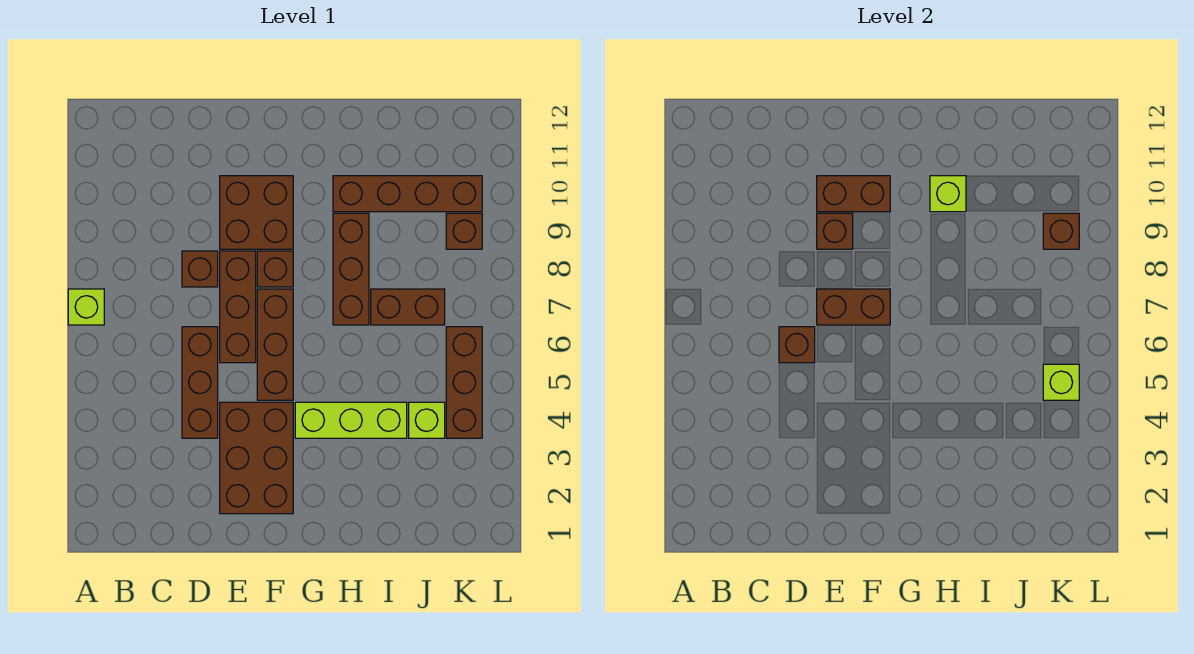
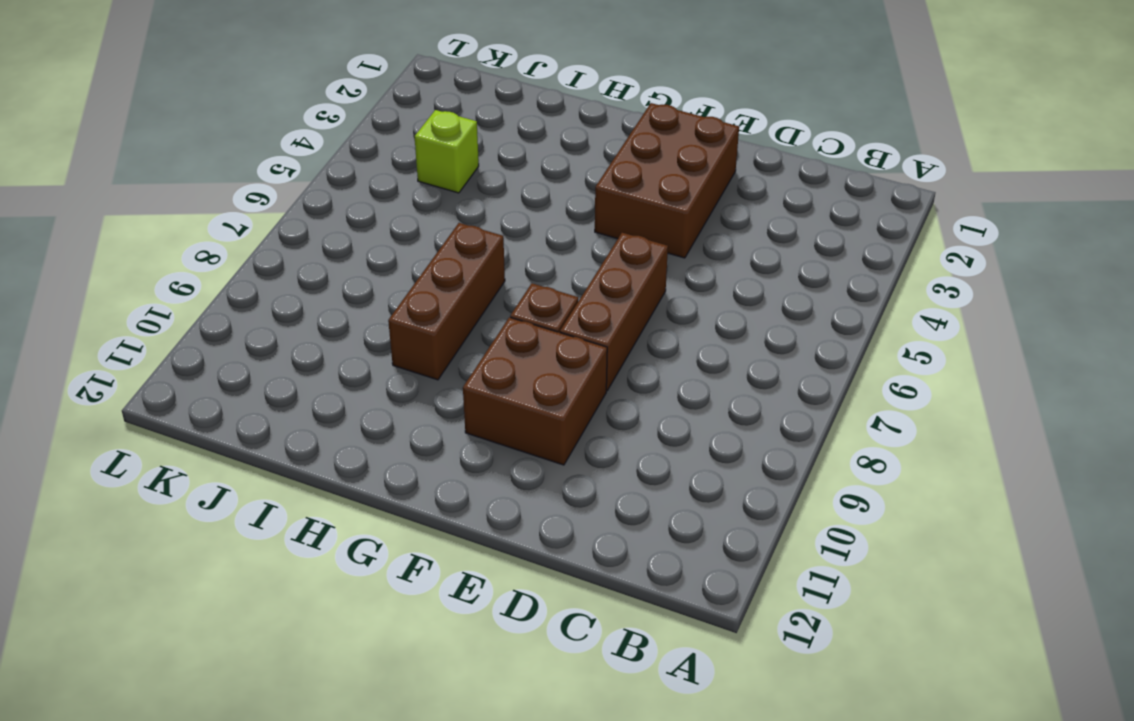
none -> lime brick A7 level 1
none -> brown brick D4:D6 level 1
none -> brown brick D8 level 1

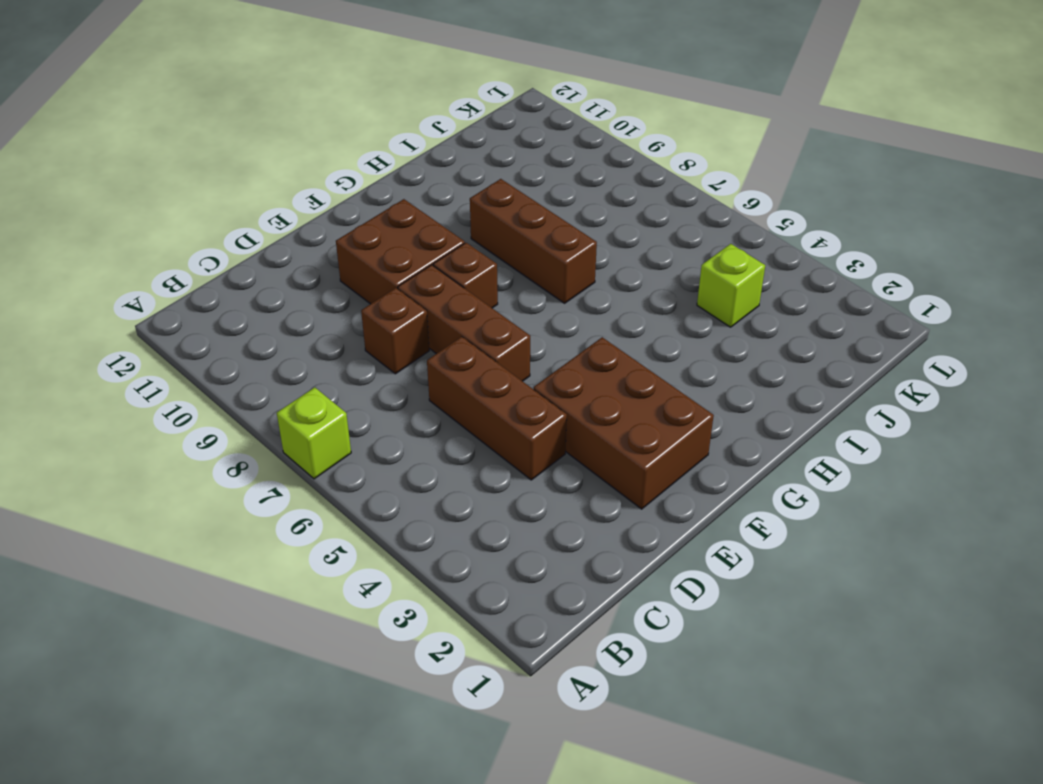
none -> brown brick F5:F7 level 1
none -> lime brick G4:I4 level 1
none -> brown brick H10:K10 level 1

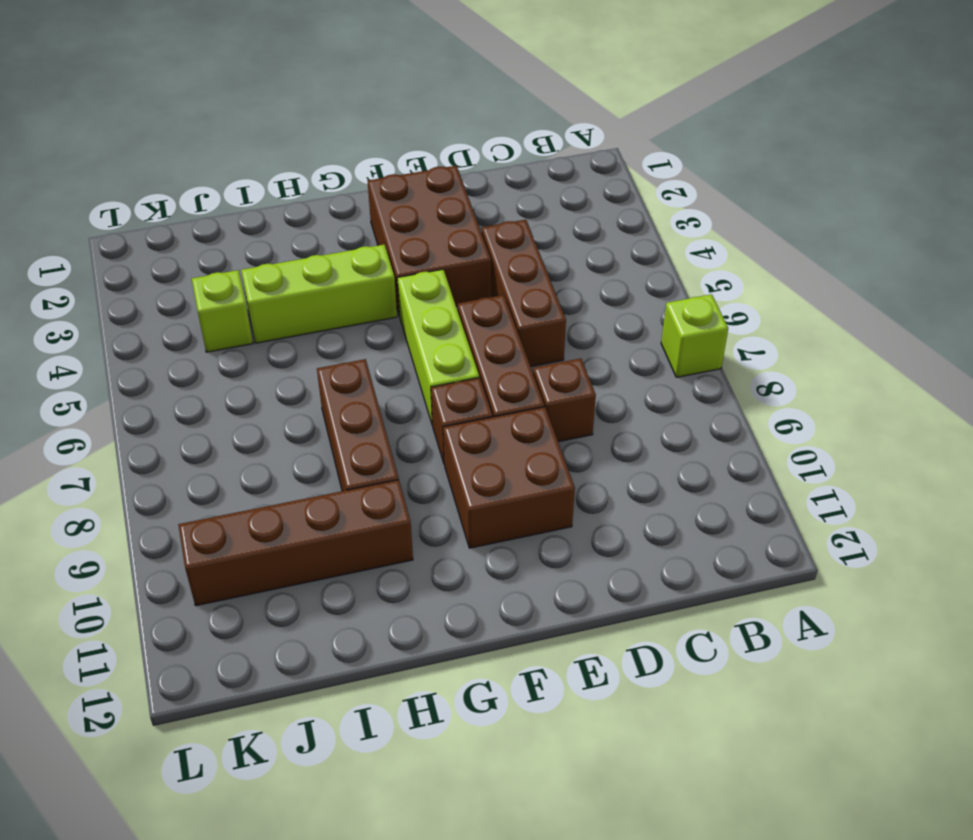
lime brick F5:F7 level 1 -> brown brick F5:F7 level 1
none -> brown brick I7:J7 level 1
none -> brown brick K4:K6 level 1
none -> brown brick K9 level 1

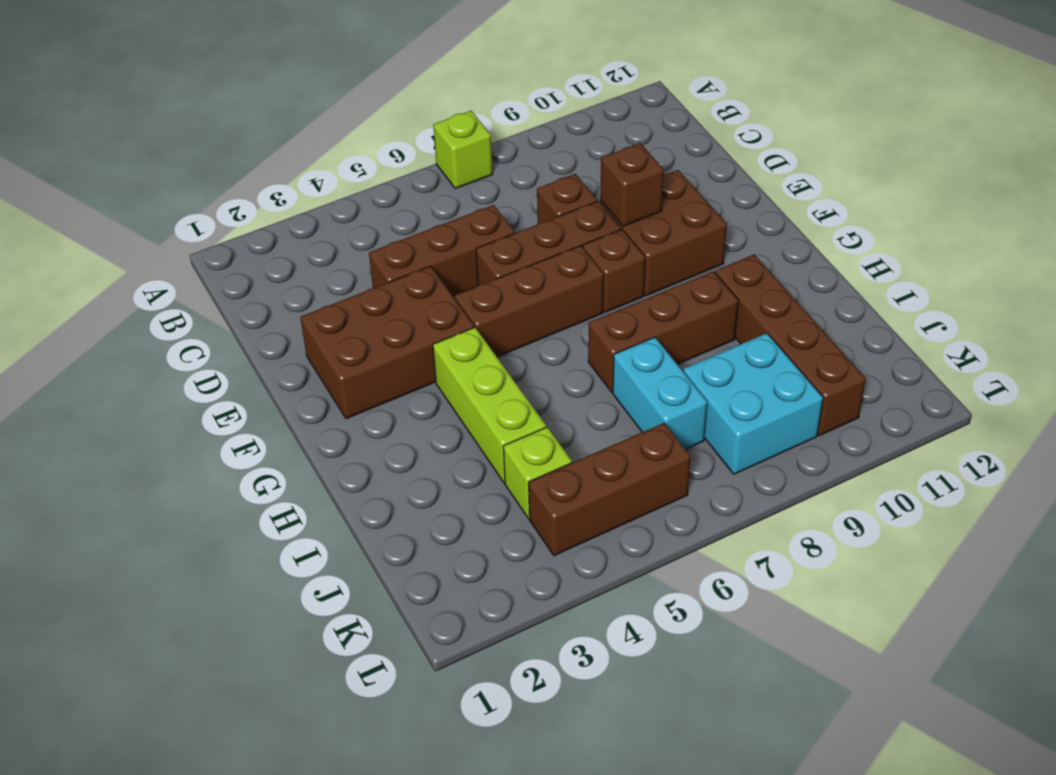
cyan brick I7:J7 level 1 -> brown brick I7:J7 level 1
cyan brick J8:K9 level 1 -> brown brick K9 level 1
none -> brown brick D6 level 2
none -> brown brick E7:F7 level 2
none -> brown brick E10:F10 level 2

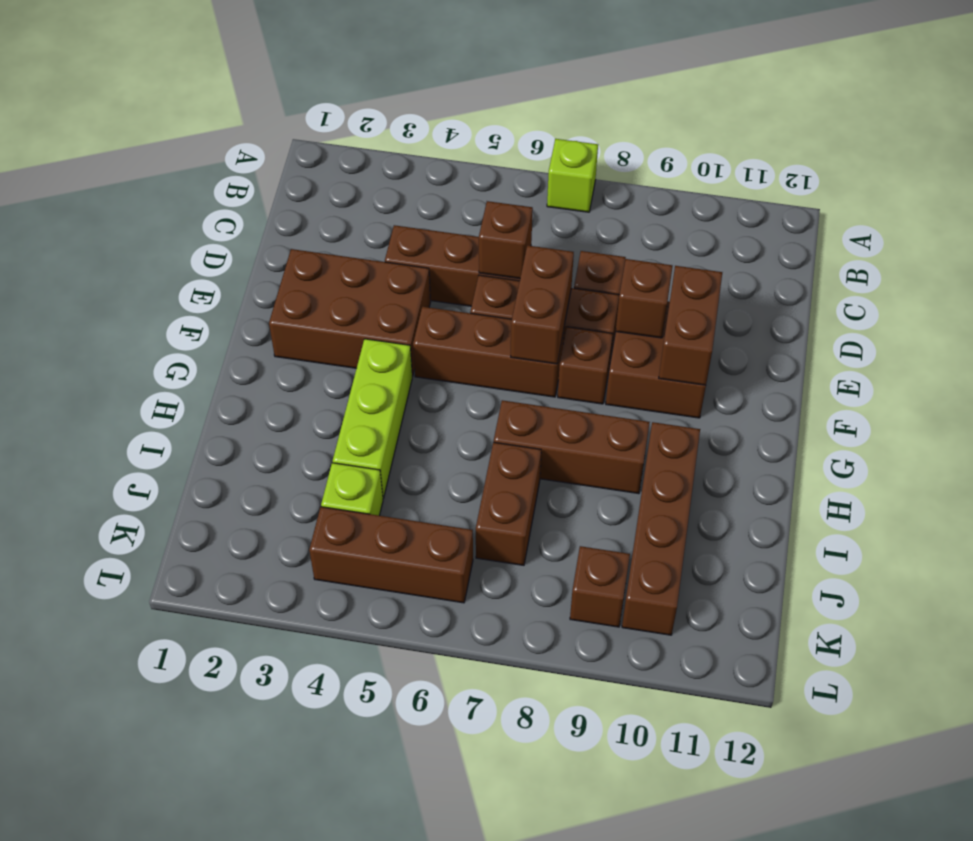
none -> lime brick H10 level 2
none -> lime brick K5 level 2
none -> brown brick K9 level 2

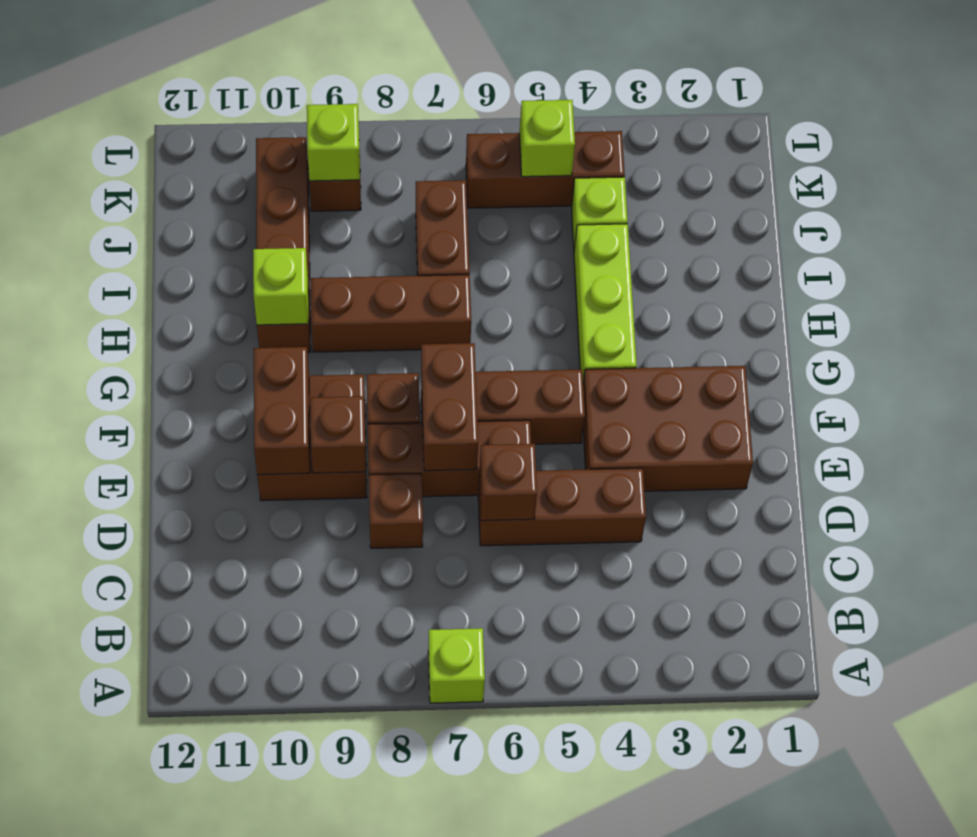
lime brick K9 level 2 -> brown brick K9 level 2

